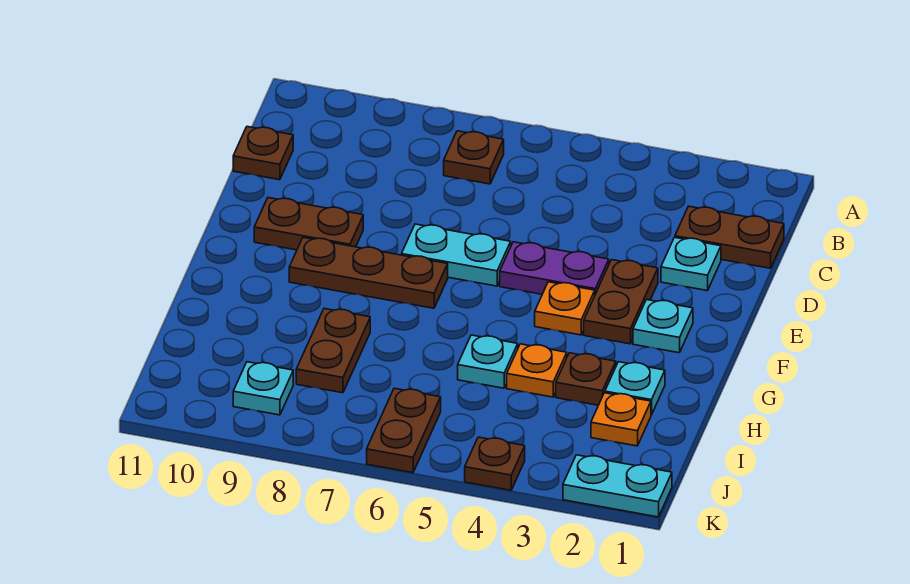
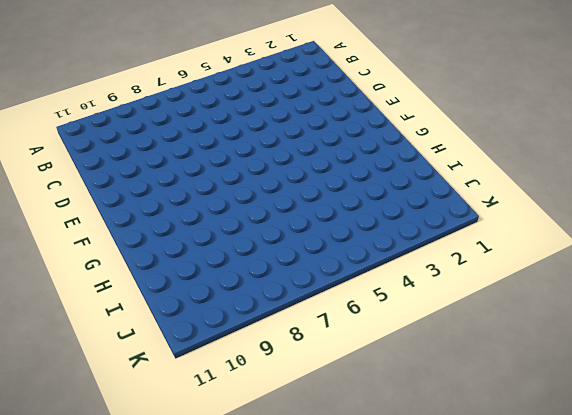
none -> brown plate B7 level 1
none -> brown plate C1:C2 level 1
none -> brown plate C11 level 1

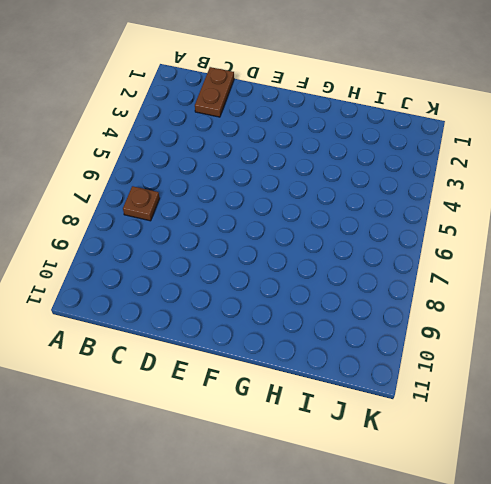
none -> brown plate C11 level 1
none -> cyan plate D2 level 1
none -> brown plate E3:F3 level 1

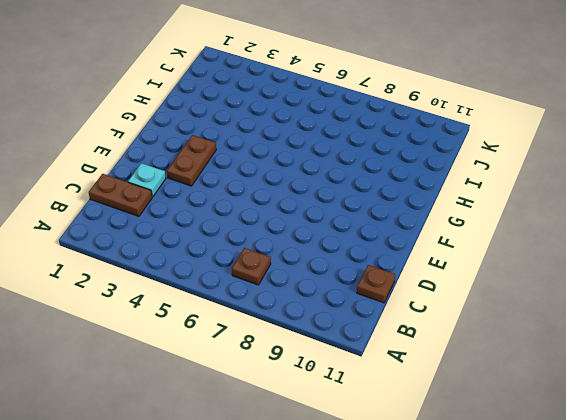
none -> purple plate E4:E5 level 1
none -> cyan plate E6:E7 level 1
none -> brown plate E9:E10 level 1

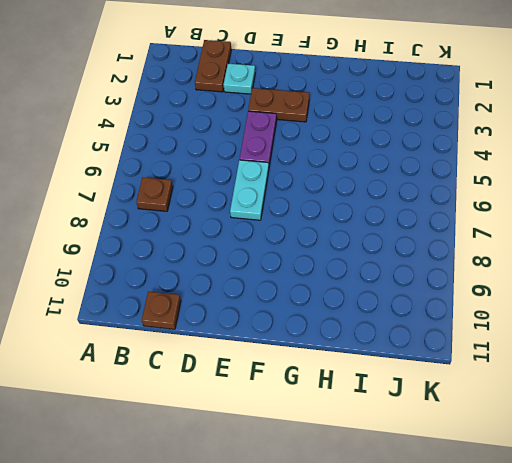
none -> brown plate E9:E10 level 1
none -> cyan plate F2 level 1
none -> orange plate F4 level 1

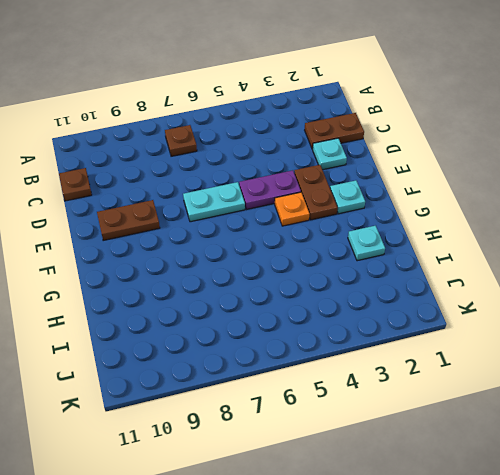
none -> brown plate F7:F9 level 1
none -> brown plate H3 level 1
none -> orange plate H4 level 1

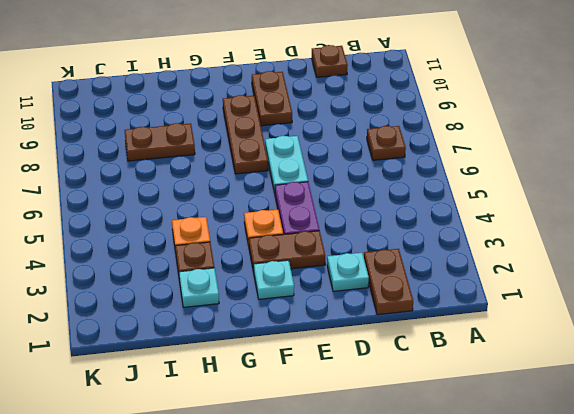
none -> cyan plate H5 level 1
none -> orange plate I2 level 1
none -> brown plate J6:K6 level 1

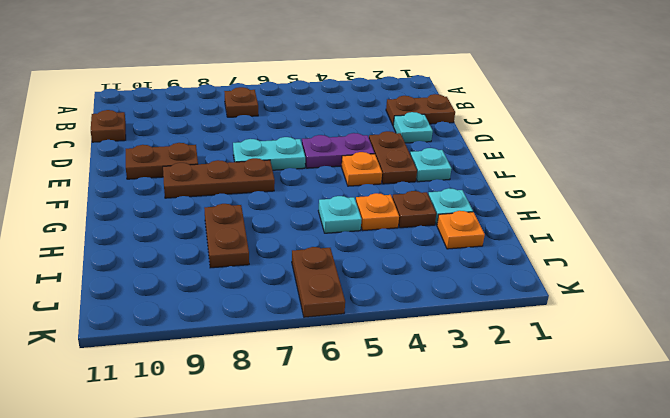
none -> cyan plate J9 level 1
none -> cyan plate K1:K2 level 1
none -> brown plate K4 level 1

